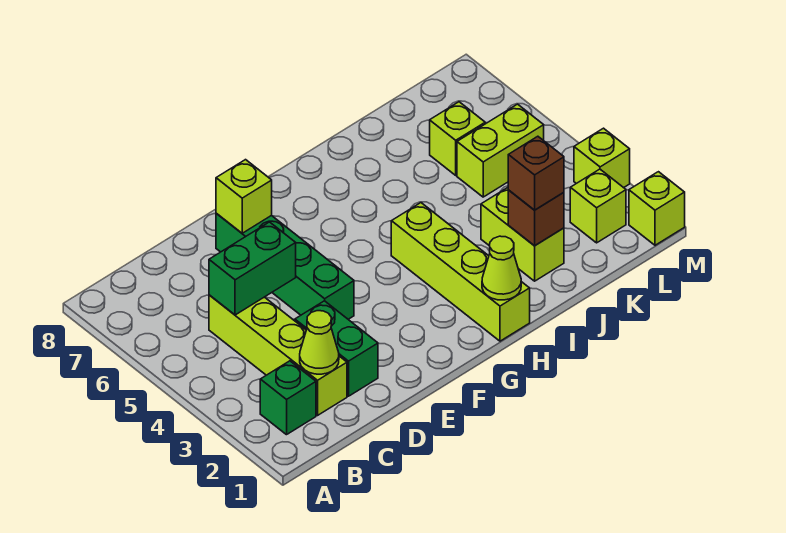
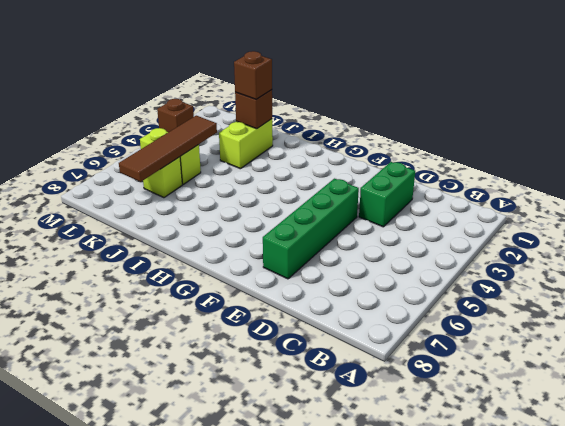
brown tile K4:K7 level 2 -> none
brown brick M3 level 1 -> lime brick M3 level 1
none -> green brick B2 level 1
none -> lime brick C2:C5 level 1
none -> lime brick H1:H4 level 1

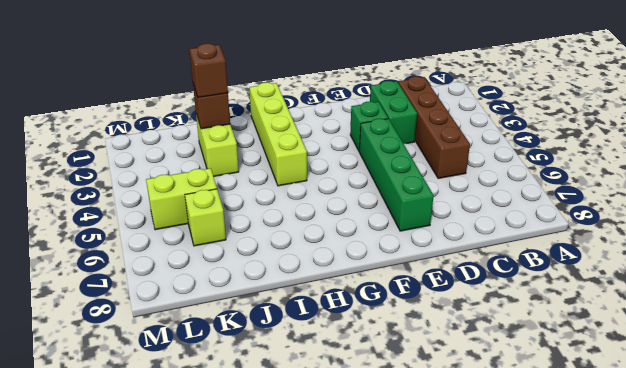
brown brick C2:C5 level 1 -> lime brick C2:C5 level 1
green brick E3 level 1 -> green brick B2 level 1
none -> lime brick L2 level 1
none -> lime brick M1 level 1
none -> lime brick M3 level 1

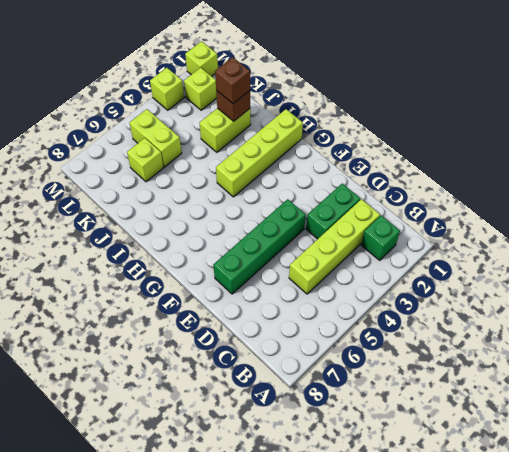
none -> lime cone C2 level 2
none -> green brick C5:D5 level 2
none -> lime brick E7 level 2

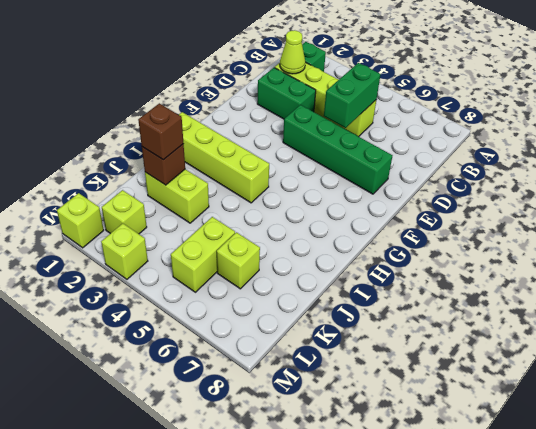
none -> lime brick E7 level 2
none -> lime cone H1 level 2

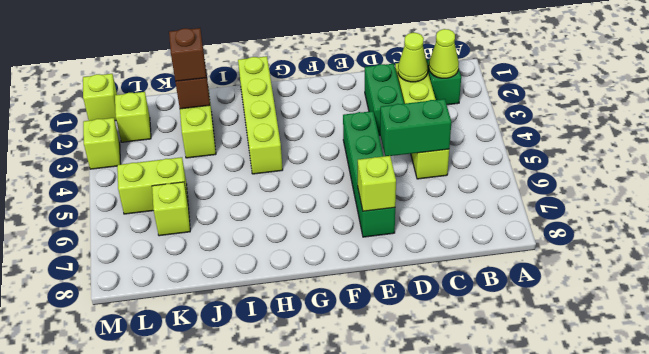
lime cone B2 level 2 -> lime cone H1 level 2

